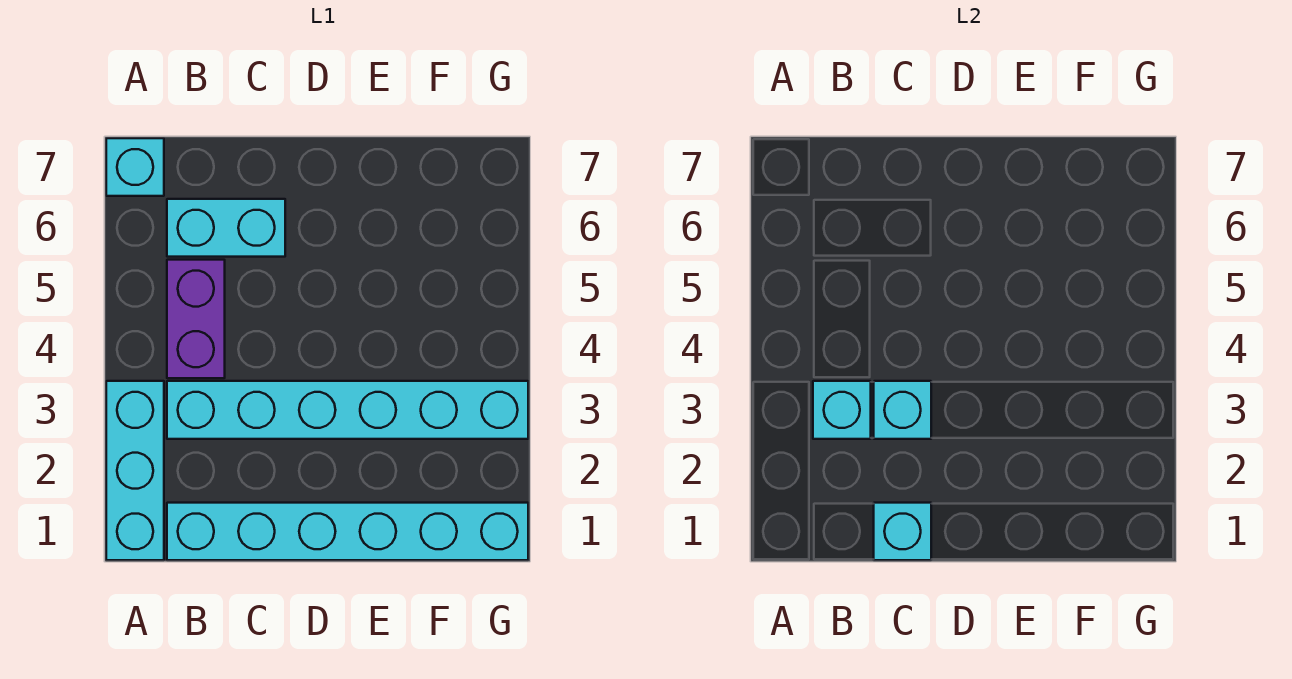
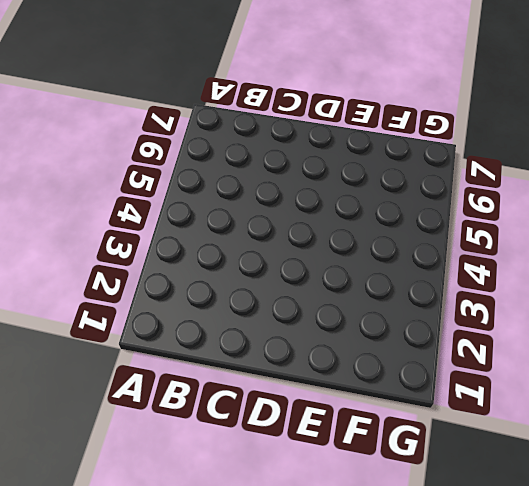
none -> cyan brick A1:A3 level 1
none -> cyan brick A7 level 1

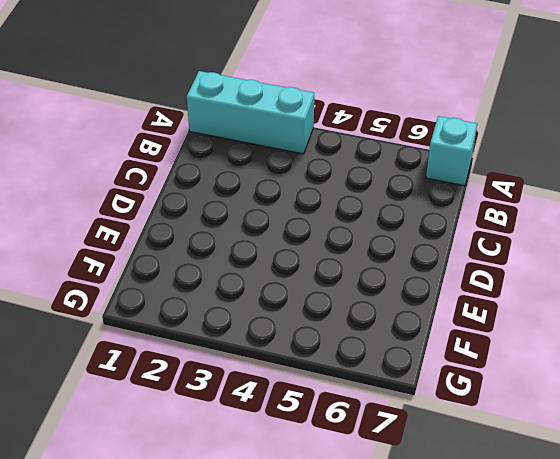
none -> cyan brick B1:G1 level 1
none -> cyan brick B3:G3 level 1

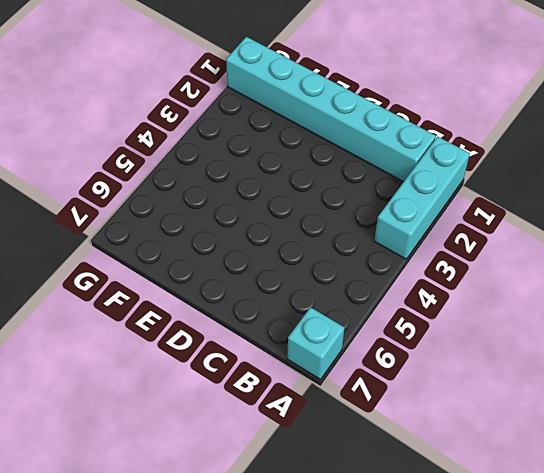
none -> cyan brick B3:G3 level 1
none -> purple brick B4:B5 level 1

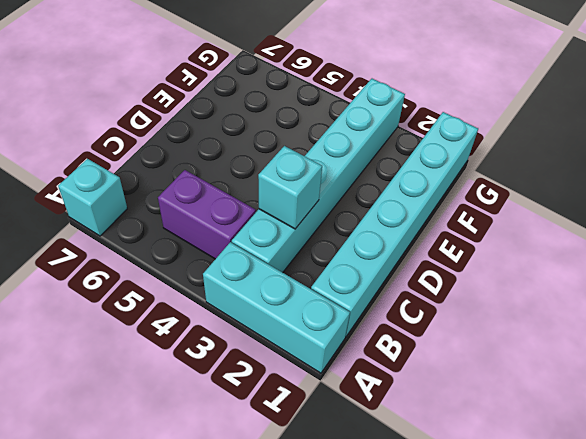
none -> cyan brick B6:C6 level 1
none -> cyan brick B3 level 2

